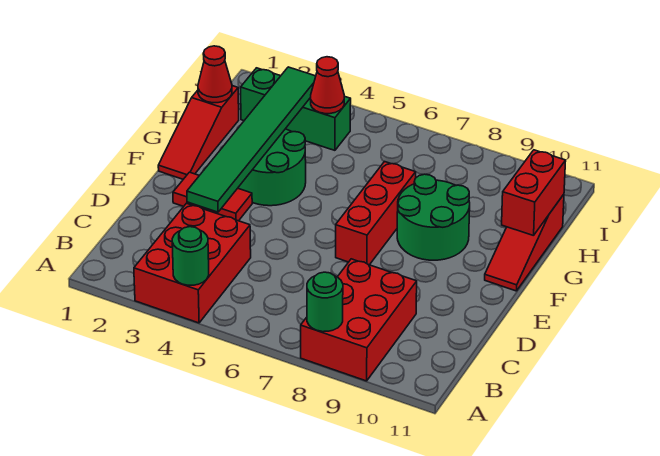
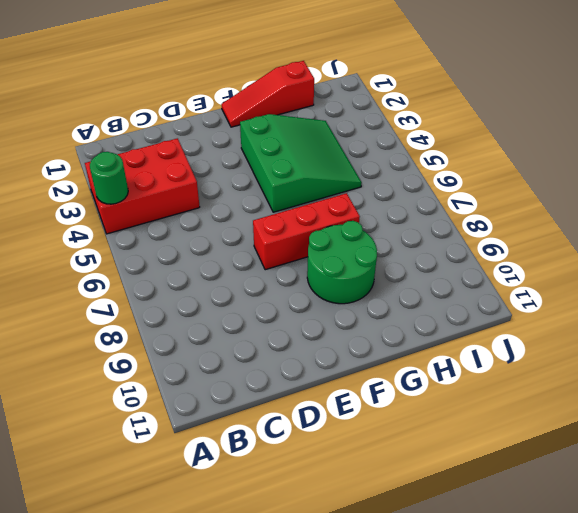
green slope F3:H5 level 1 top F -> green round brick F3:G4 level 1
none -> red brick A8:C9 level 1
none -> red tile E2:E3 level 1
none -> red slope F11:H11 level 1 top H

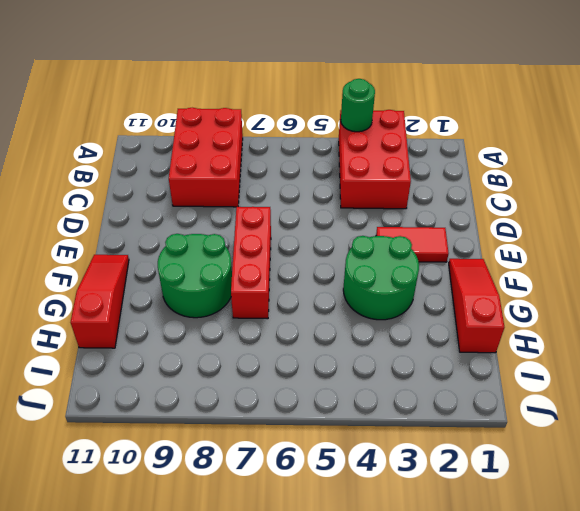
none -> green brick I2:I4 level 1
none -> green round brick A8 level 2
none -> green tile D3:I3 level 2

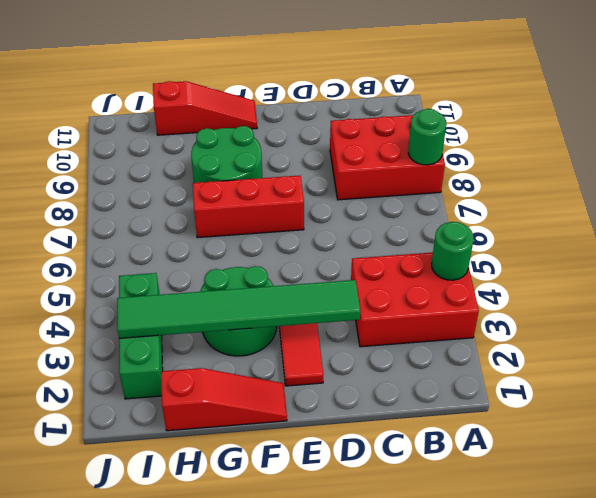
none -> red brick G11:H11 level 2
none -> red cone H1 level 2
none -> red cone I4 level 2

